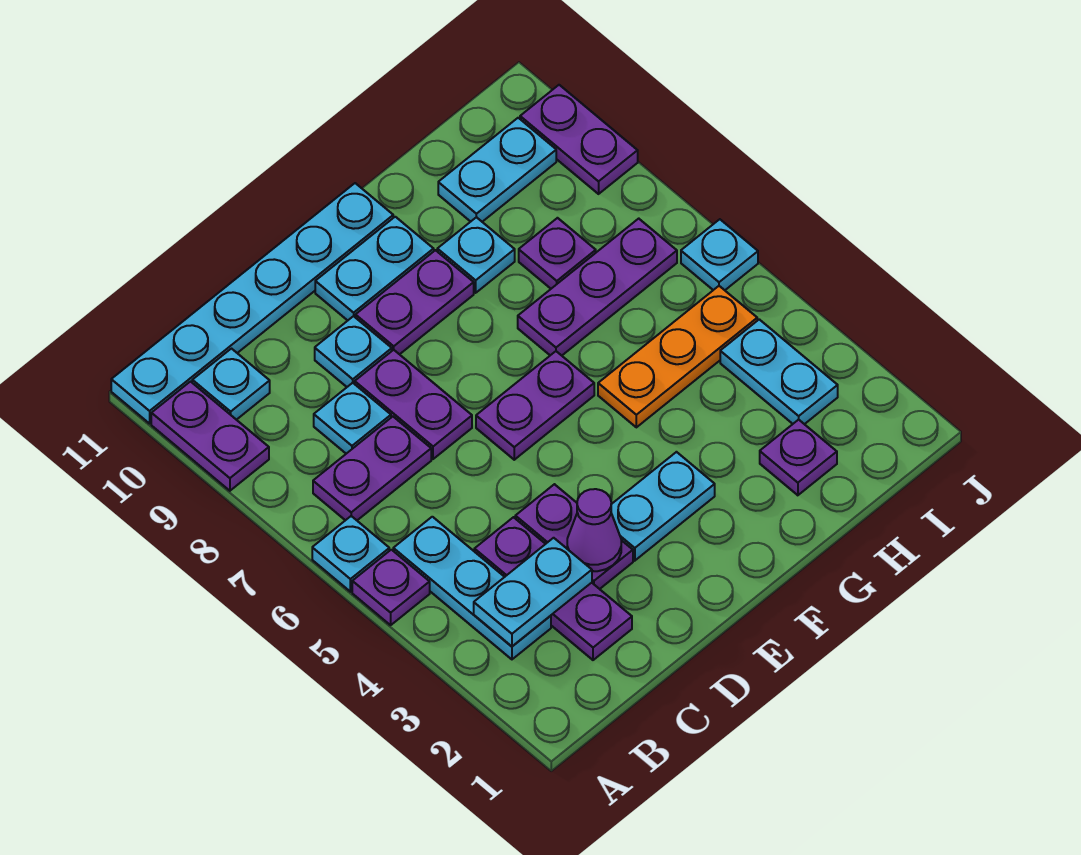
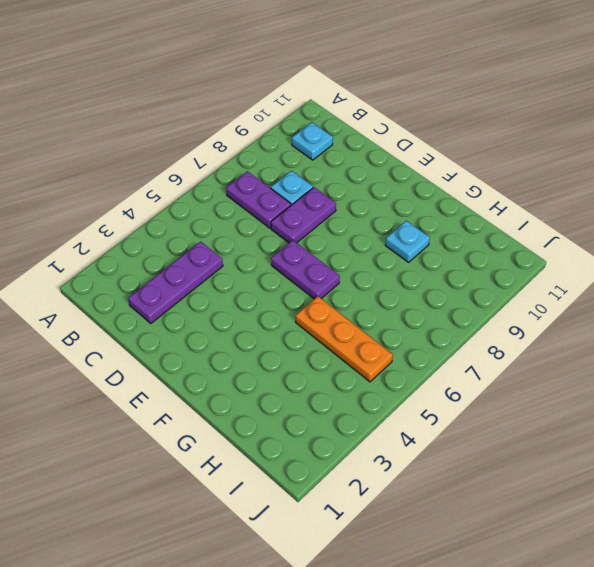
none -> purple plate A5 level 1
none -> cyan plate A6 level 1
none -> purple plate A9:A10 level 1

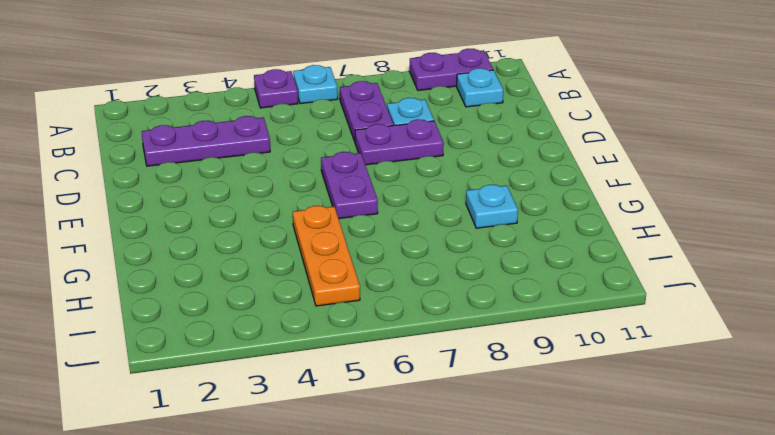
none -> cyan plate A11:F11 level 1
none -> cyan plate B3:B5 level 1
none -> purple plate D3:D4 level 1

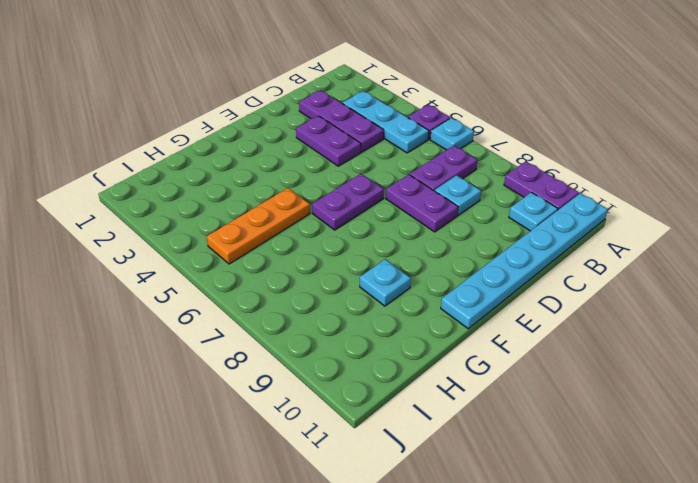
none -> cyan plate D9 level 1
none -> cyan plate E3:F3 level 1
none -> purple plate E9:F9 level 1

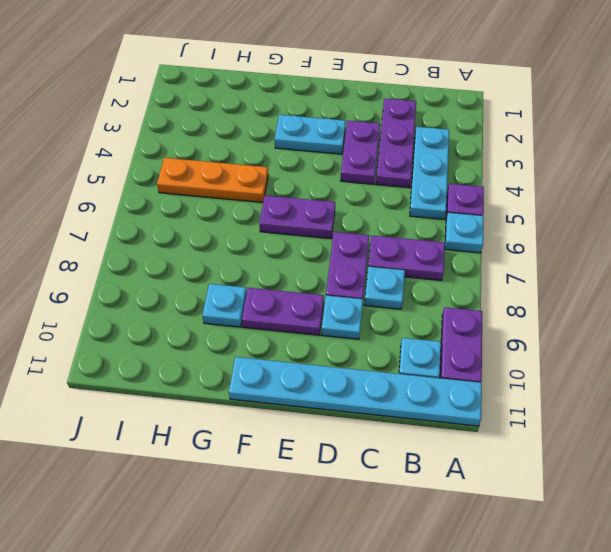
none -> cyan plate E10:F10 level 1
none -> purple plate G7:I7 level 1
none -> purple plate H2 level 1

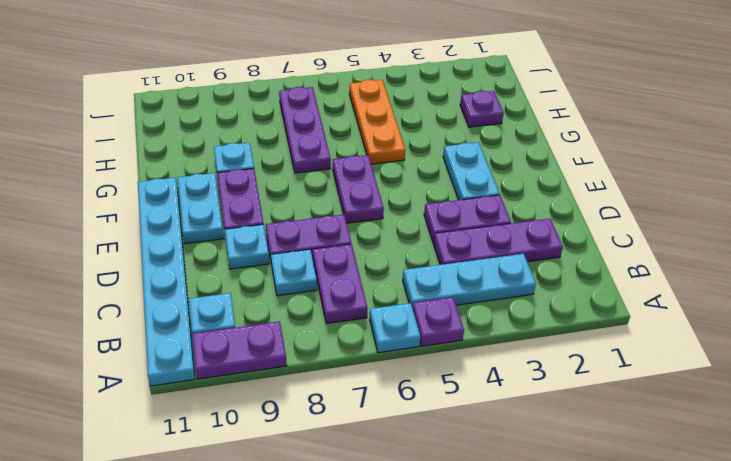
none -> purple plate H8 level 1
none -> cyan plate H10:I10 level 1
none -> cyan plate I3:I4 level 1

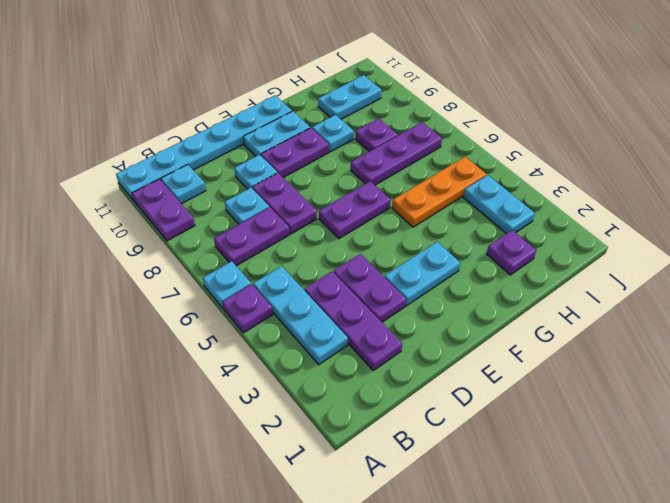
none -> cyan plate J6 level 1
none -> purple plate J9:J10 level 1
none -> cyan plate B3:C3 level 2

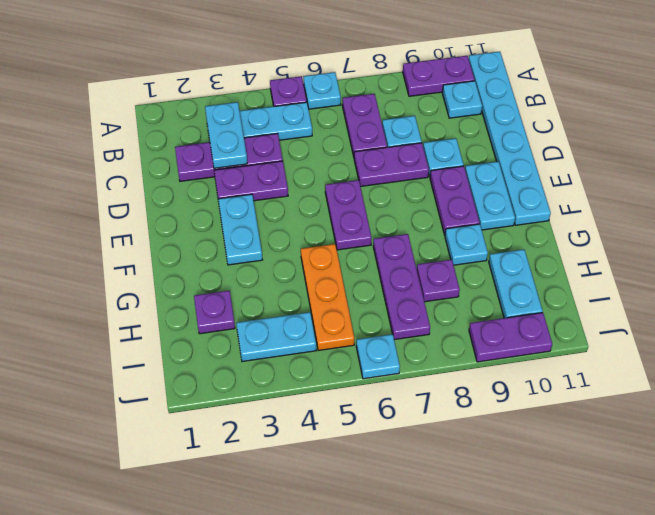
none -> purple cone D3 level 2

